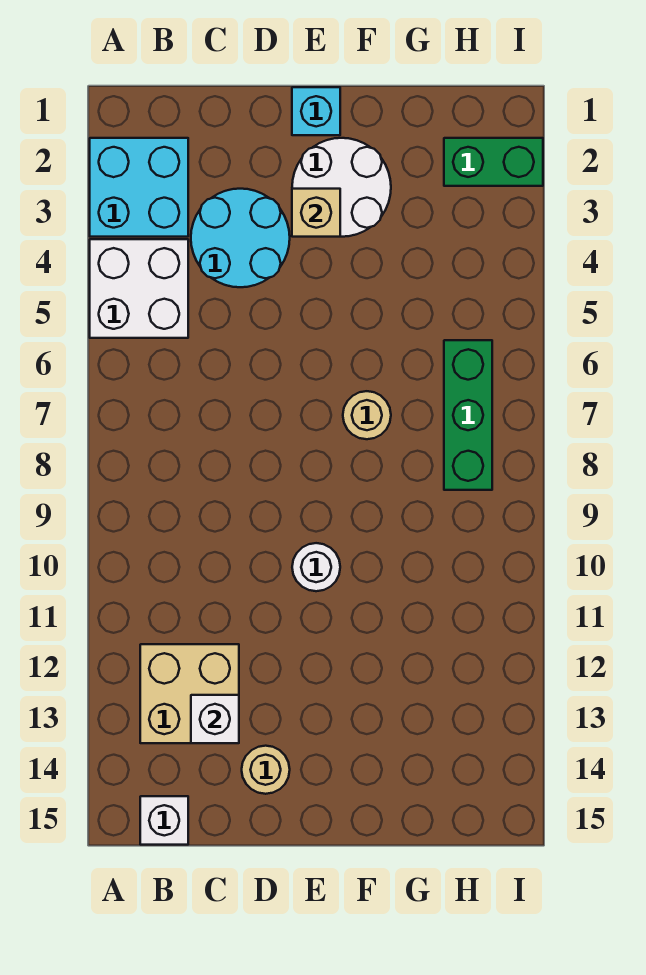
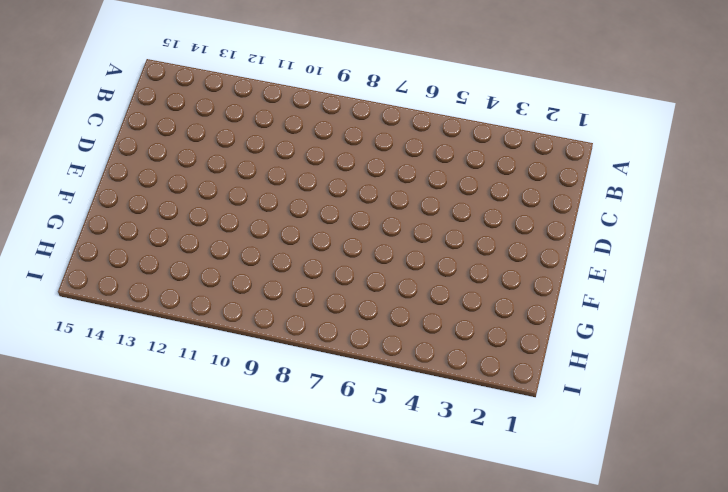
none -> cyan brick A2:B3 level 1
none -> white brick A4:B5 level 1
none -> tan brick B12:C13 level 1

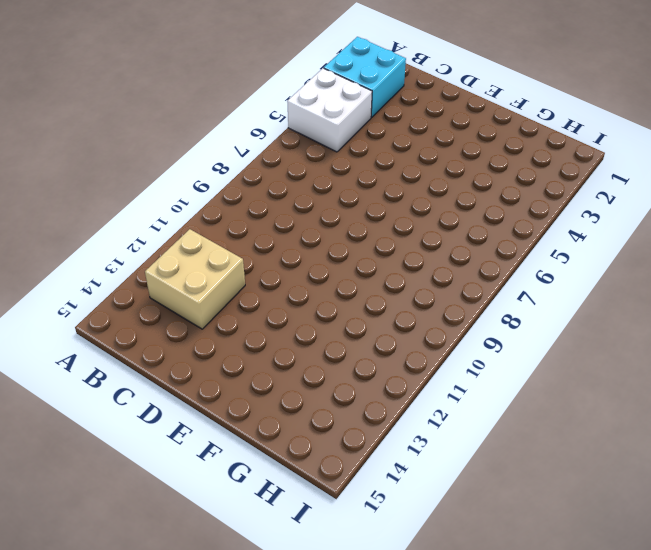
none -> white brick B15 level 1
none -> cyan round brick C3:D4 level 1
none -> tan round brick D14 level 1

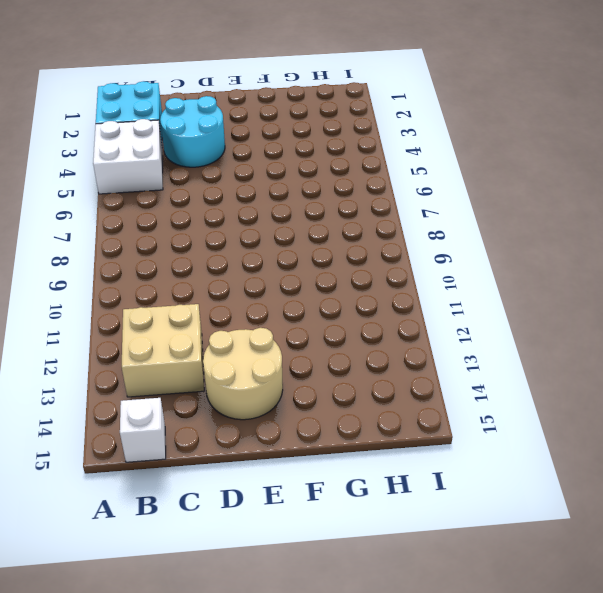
tan round brick D13:E14 level 1 -> tan round brick D14 level 1
none -> cyan brick E1 level 1
none -> white round brick E2:F3 level 1
none -> white round brick E10 level 1

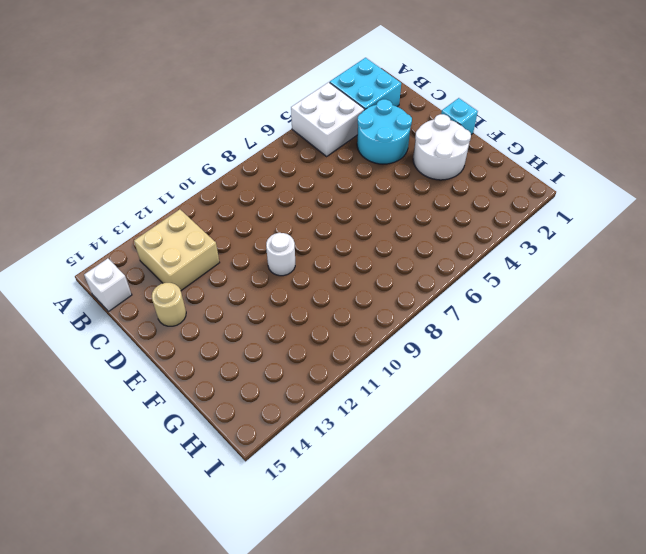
none -> tan round brick F7 level 1
none -> green brick H2:I2 level 1
none -> green brick H6:H8 level 1

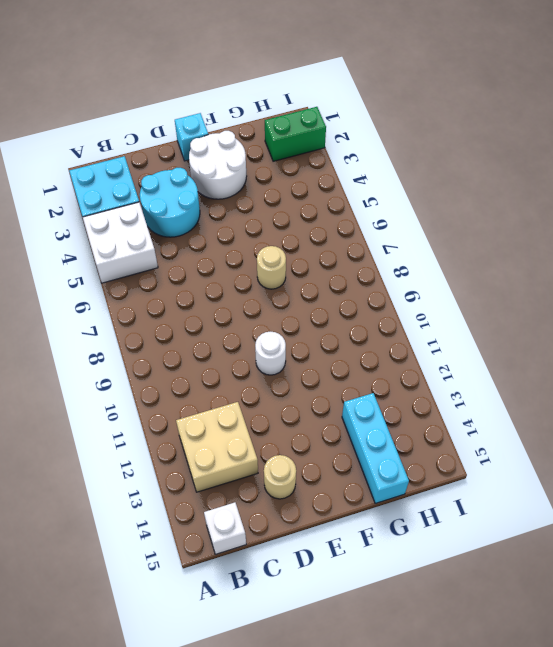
cyan brick G13:G15 level 1 -> none
none -> green brick H6:H8 level 1
none -> white brick C13 level 2
none -> tan brick E3 level 2

